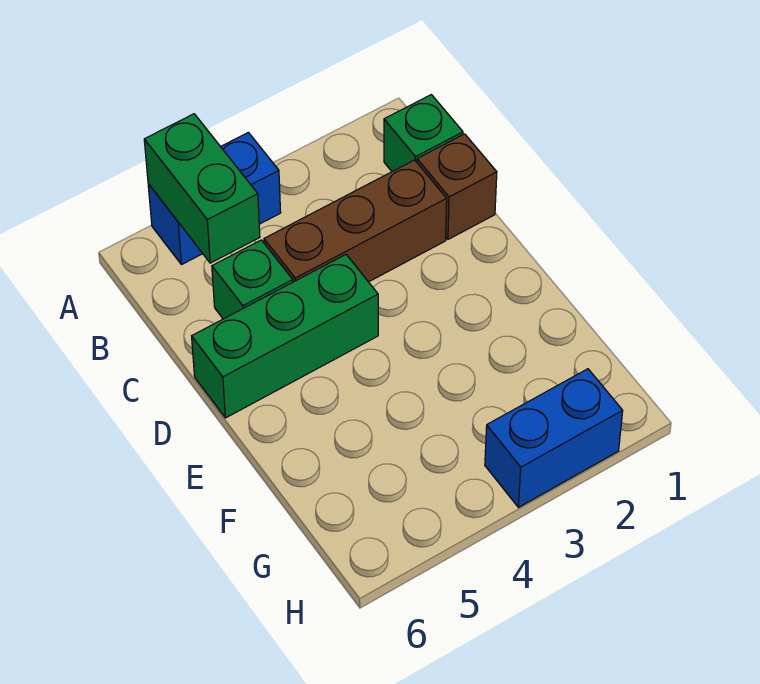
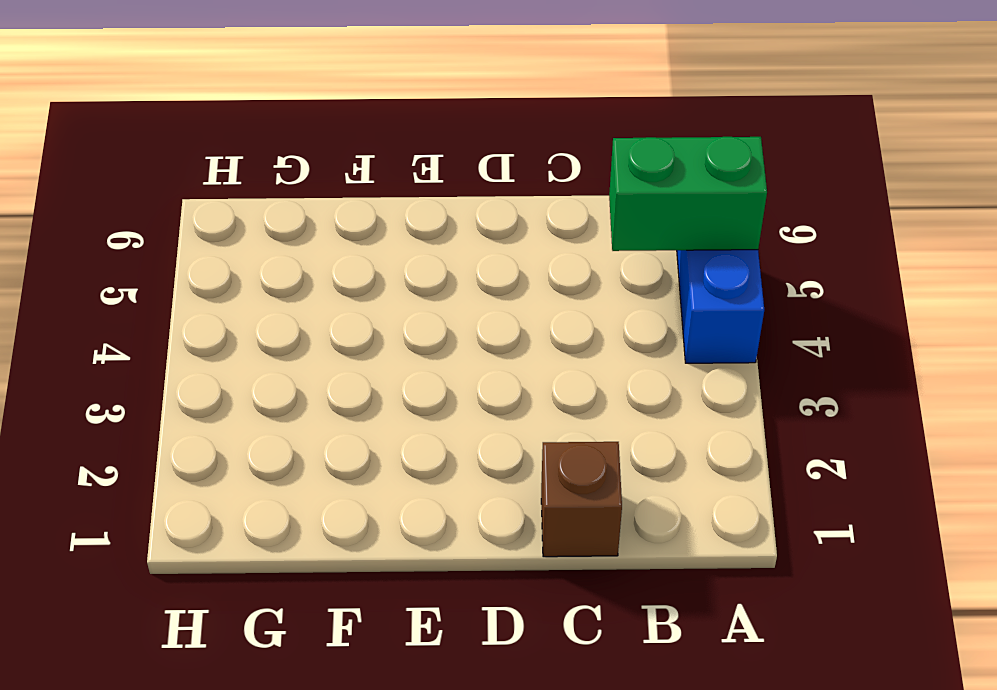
none -> green brick B1 level 1
none -> brown brick C2:C4 level 1

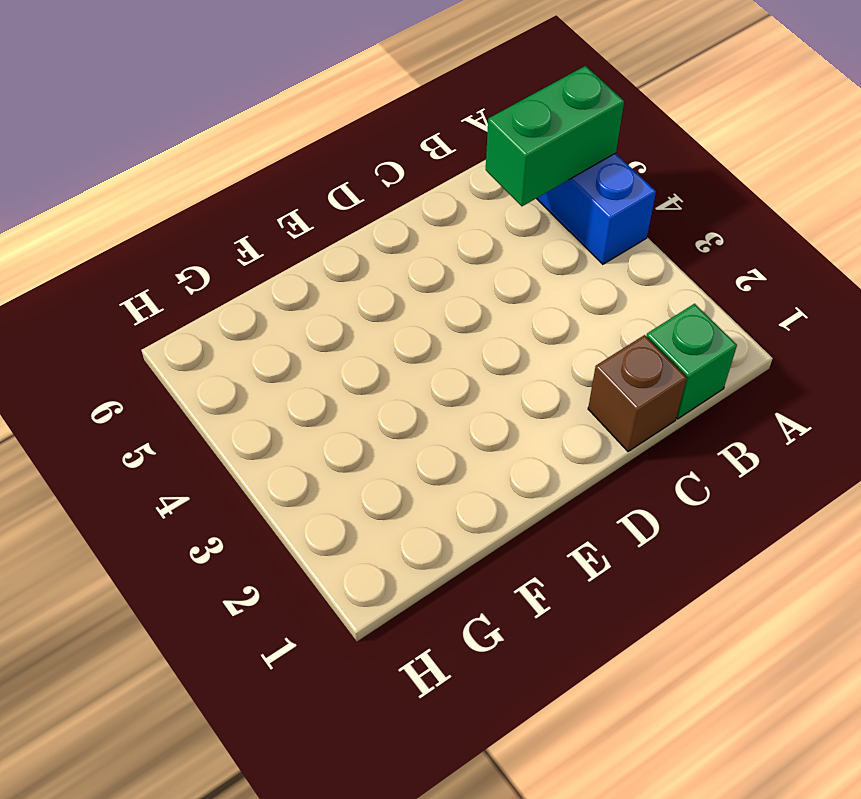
none -> brown brick C2:C4 level 1
none -> green brick C5 level 1

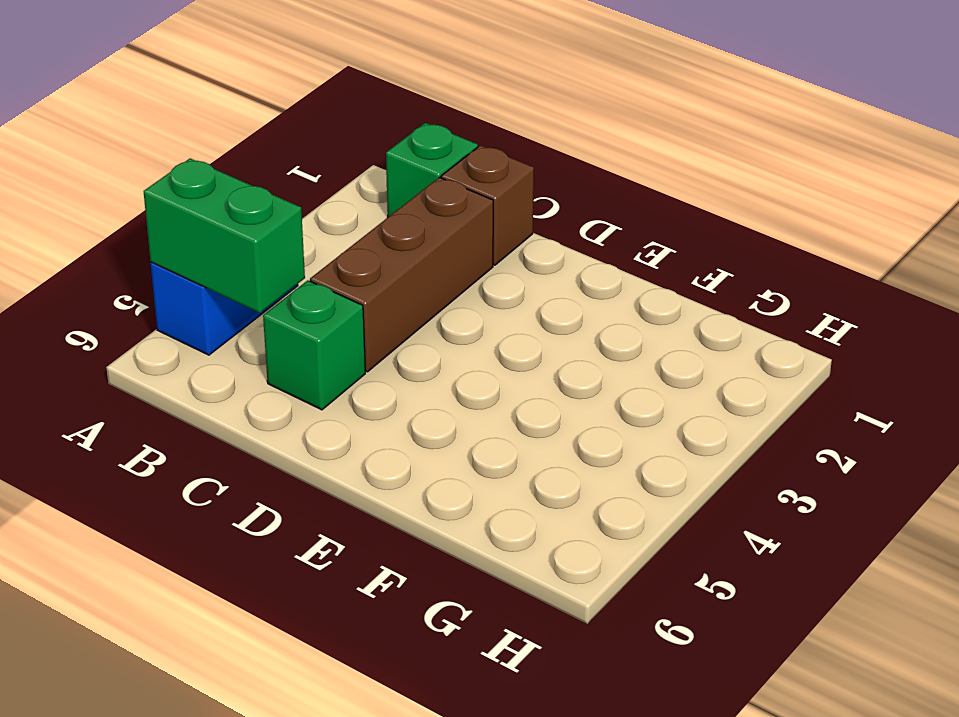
none -> green brick D4:D6 level 1
none -> blue brick H2:H3 level 1

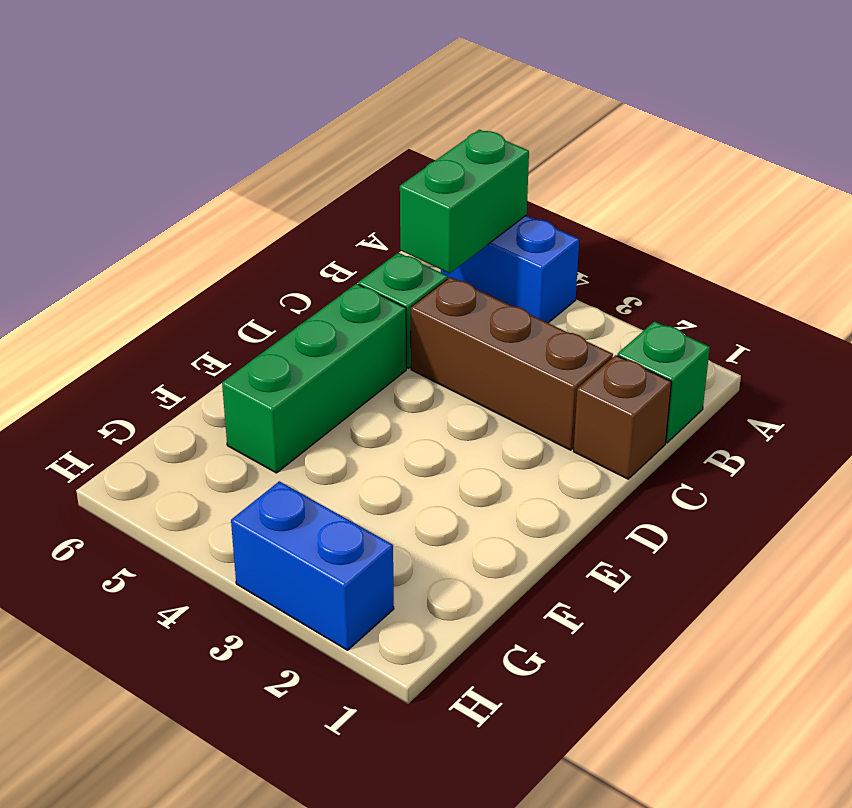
green brick D5:F5 level 1 -> green brick D4:D6 level 1

